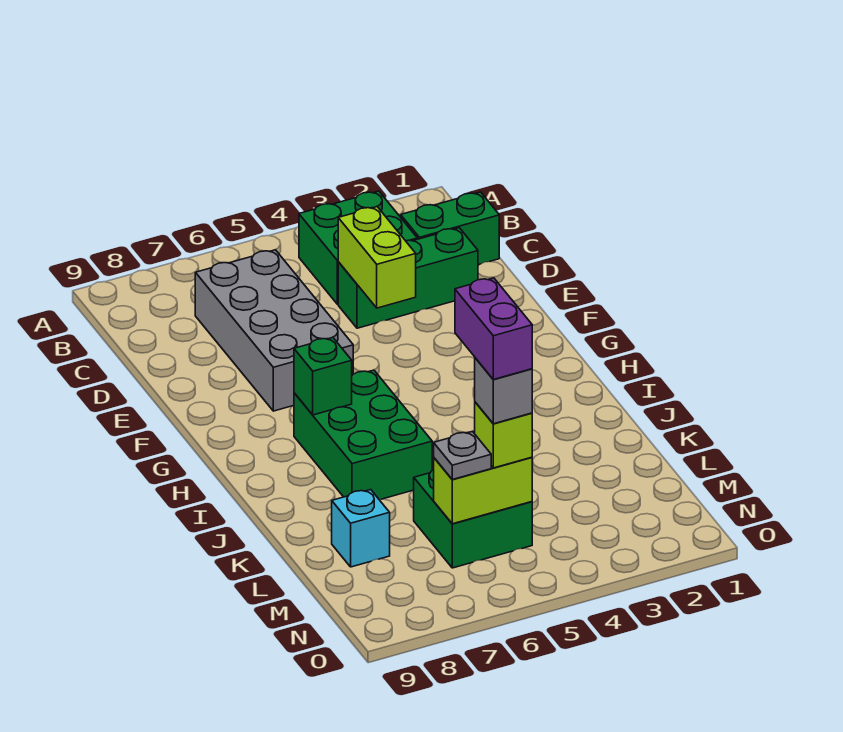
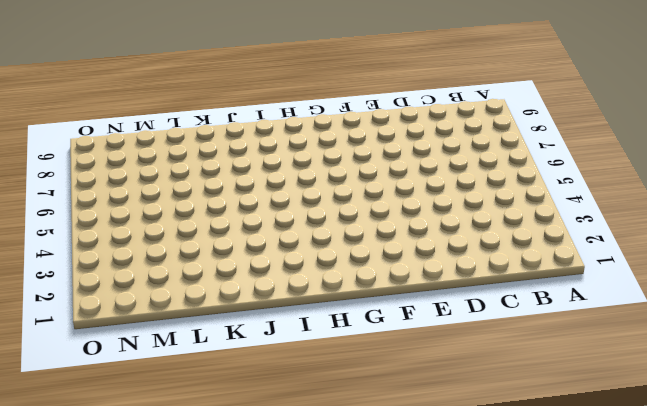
none -> green brick B3:C4 level 1
none -> green brick C1:C2 level 1
none -> grey brick C6:F7 level 1

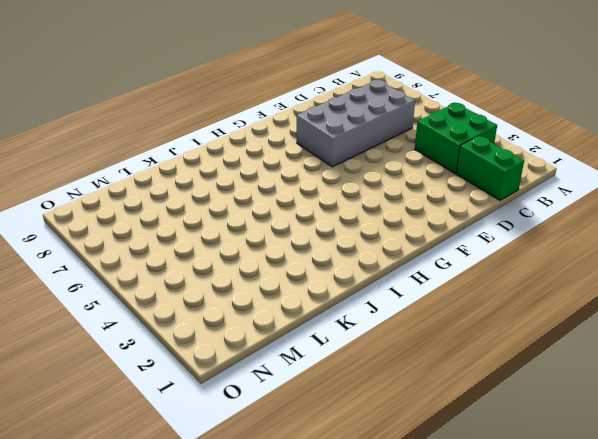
none -> green brick D2:D4 level 1
none -> green brick H6:J7 level 1
none -> green brick L5:M6 level 1

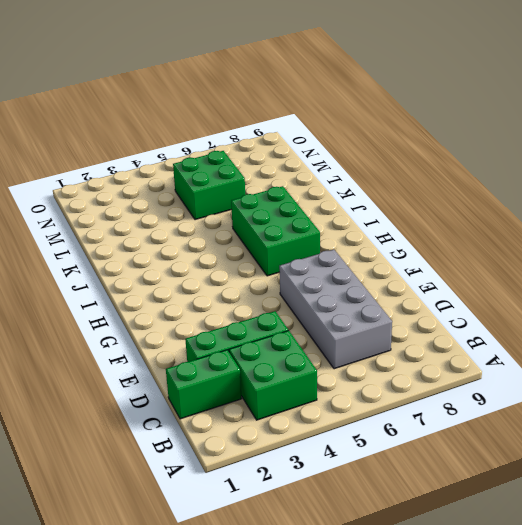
none -> cyan brick L8 level 1
none -> lime brick D4:E4 level 2
none -> green brick H7 level 2

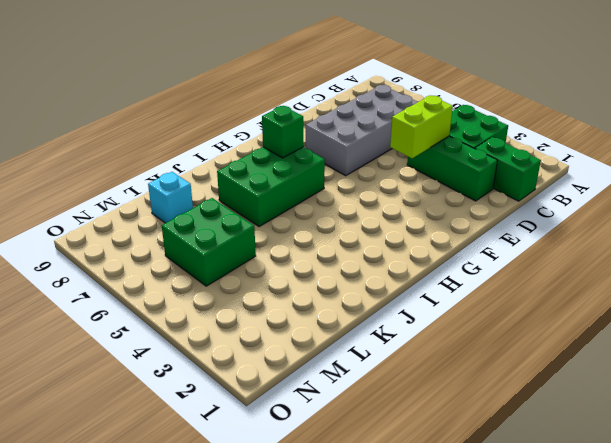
none -> lime brick M5:M6 level 2
none -> lime brick M5 level 3
none -> grey plate M6 level 3

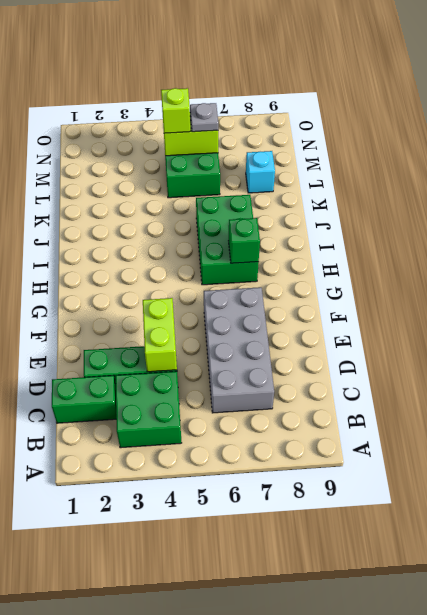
none -> grey brick M5 level 4
none -> purple brick L5:M5 level 5

